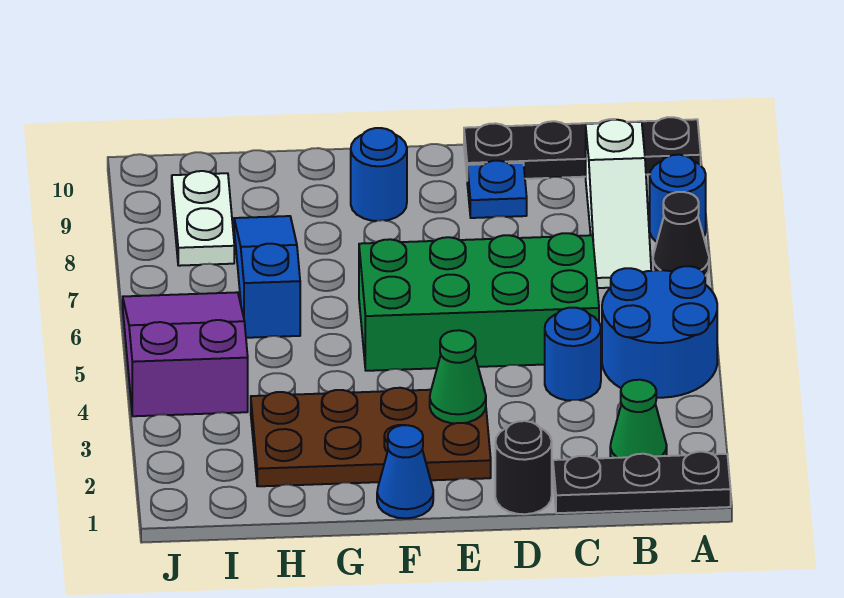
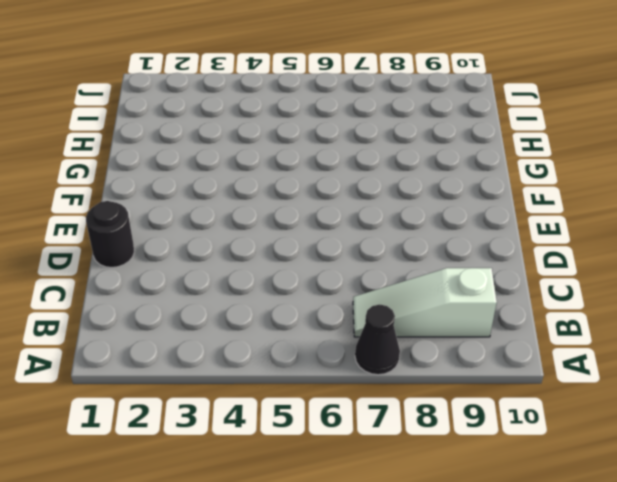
none -> black plate A1:C1 level 1
none -> blue round brick A4:B5 level 1
none -> blue round brick A8 level 1

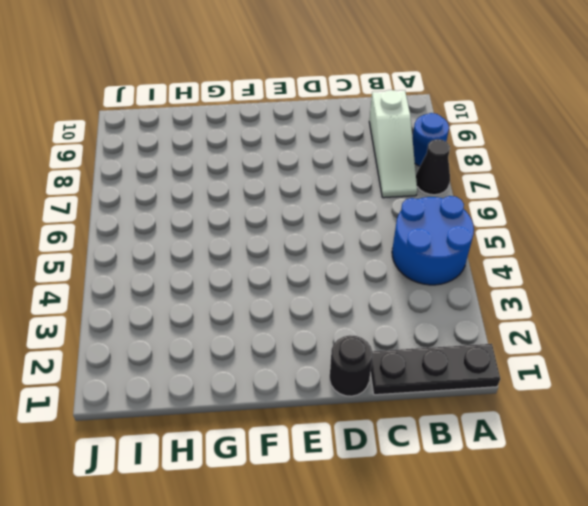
none -> black plate A10:D10 level 1
none -> green cone B2 level 1
none -> blue round brick C4 level 1

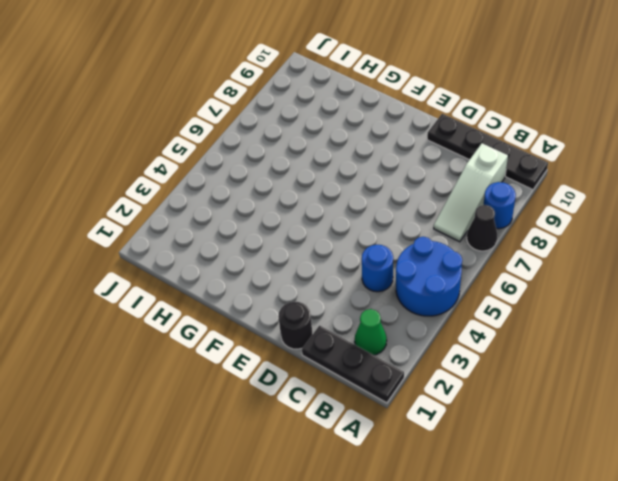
none -> green brick C5:F6 level 1
none -> blue plate D9 level 1
none -> brown plate E2:H3 level 1

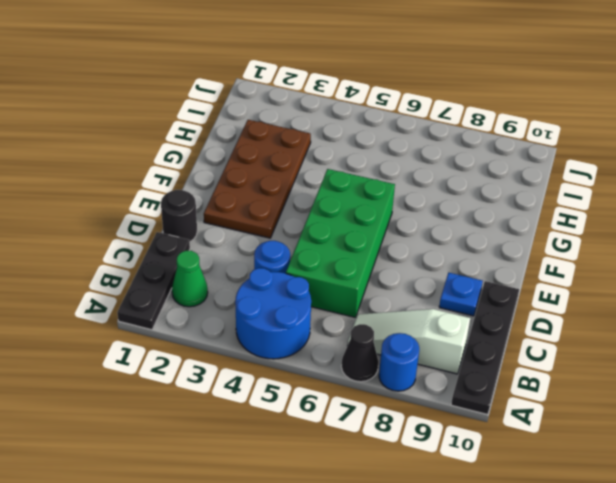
none -> blue cone F1 level 1
none -> blue round brick F9 level 1
none -> blue slope H6:H8 level 1 top 6

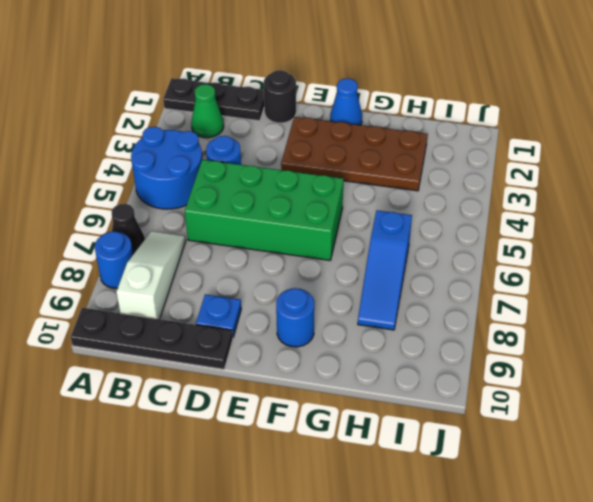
none -> purple slope I4:J6 level 1 top 4
none -> white plate I8:I9 level 1
none -> green cone E3 level 2

